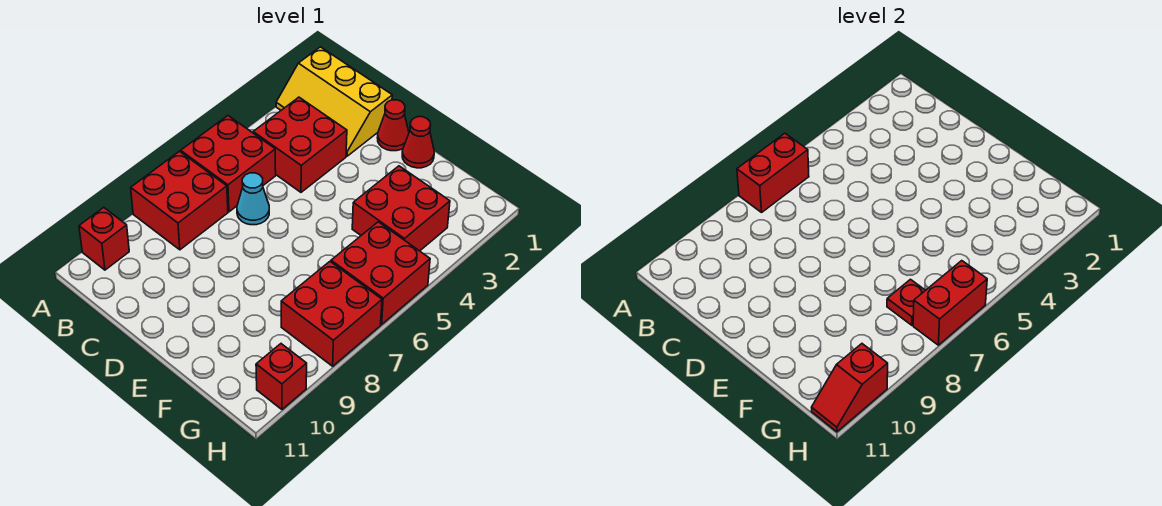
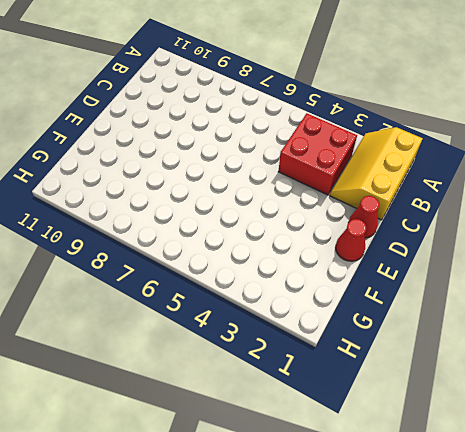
none -> red brick A5:B6 level 1
none -> red brick A7:B8 level 1
none -> red brick A10 level 1

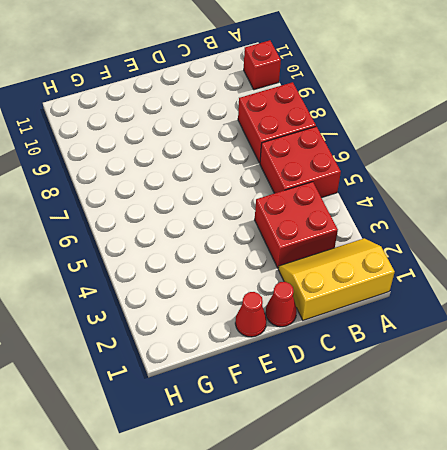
none -> cyan cone C6 level 1
none -> red brick F3:G4 level 1
none -> red brick G5:H6 level 1

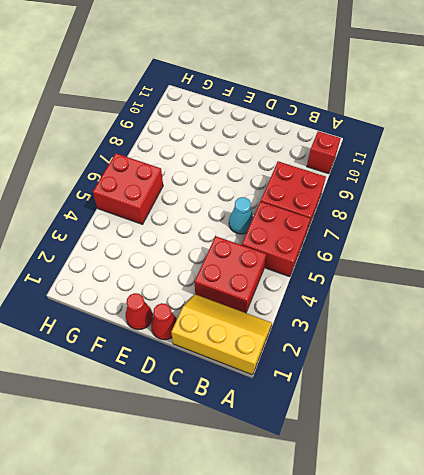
none -> red brick F3:G4 level 1
none -> red brick G7:H8 level 1
none -> red brick H10 level 1

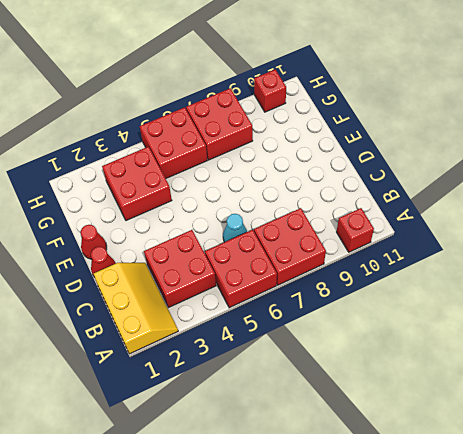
none -> red brick A6:A7 level 2
none -> red plate G7 level 2
none -> red brick H6:H7 level 2

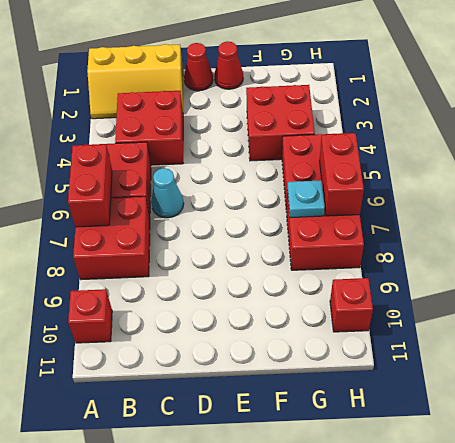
cyan plate G7 level 2 -> red plate G7 level 2
none -> red slope H10:H11 level 2 top 10

